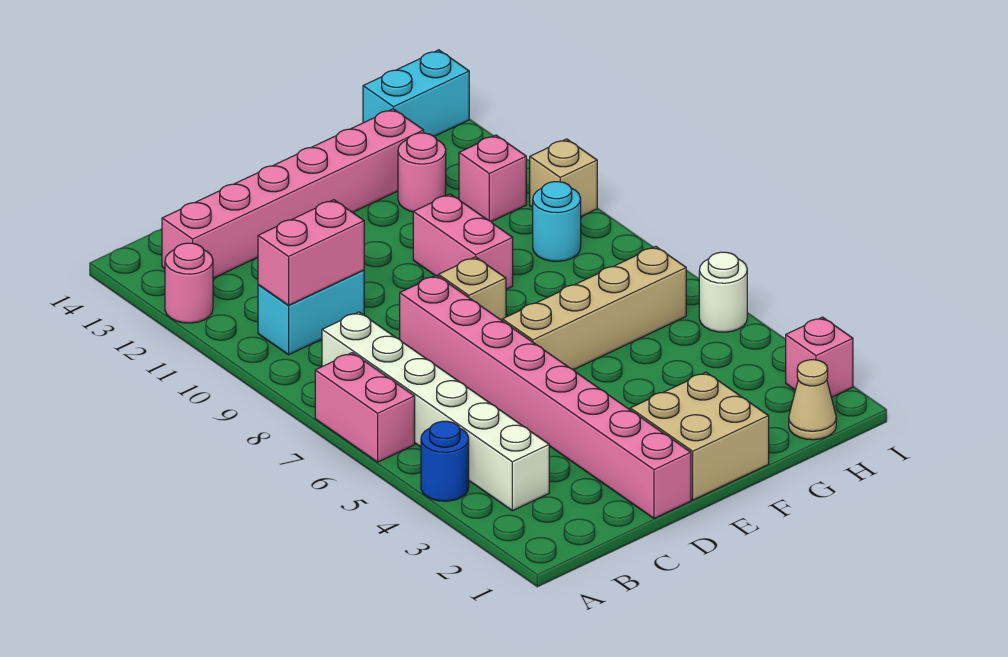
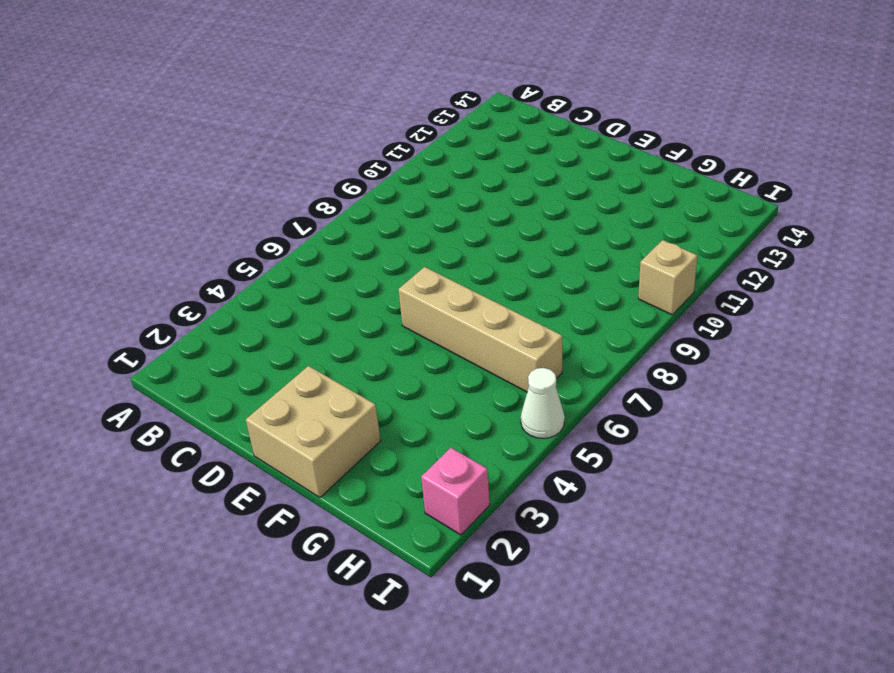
white cone I5 level 1 -> white round brick I5 level 1
none -> blue round brick A4 level 1
none -> pink brick A6:A7 level 1
none -> pink round brick A12 level 1

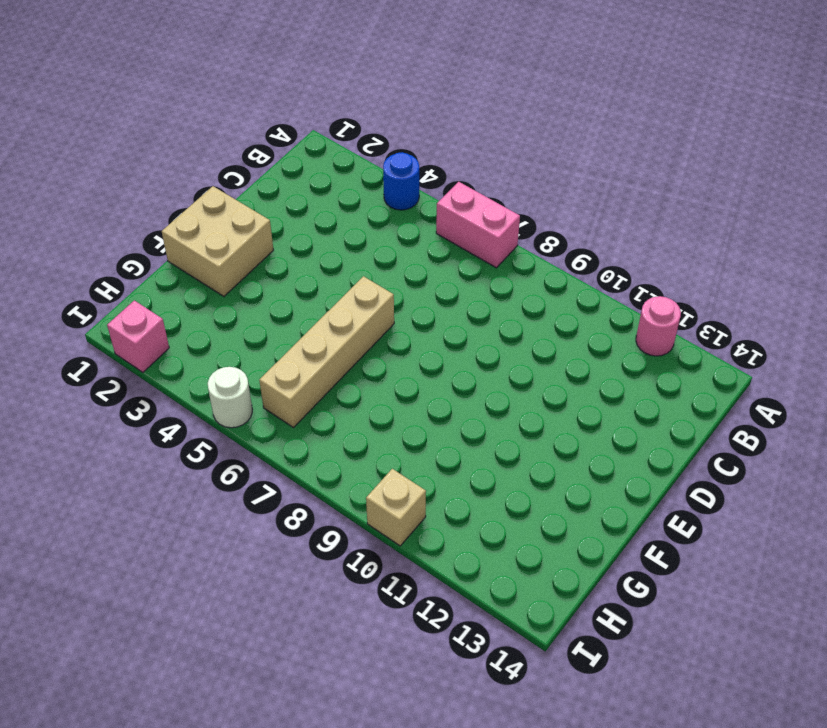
none -> white brick B3:B8 level 1
none -> cyan brick B10:C10 level 1
none -> pink brick B13:G13 level 1

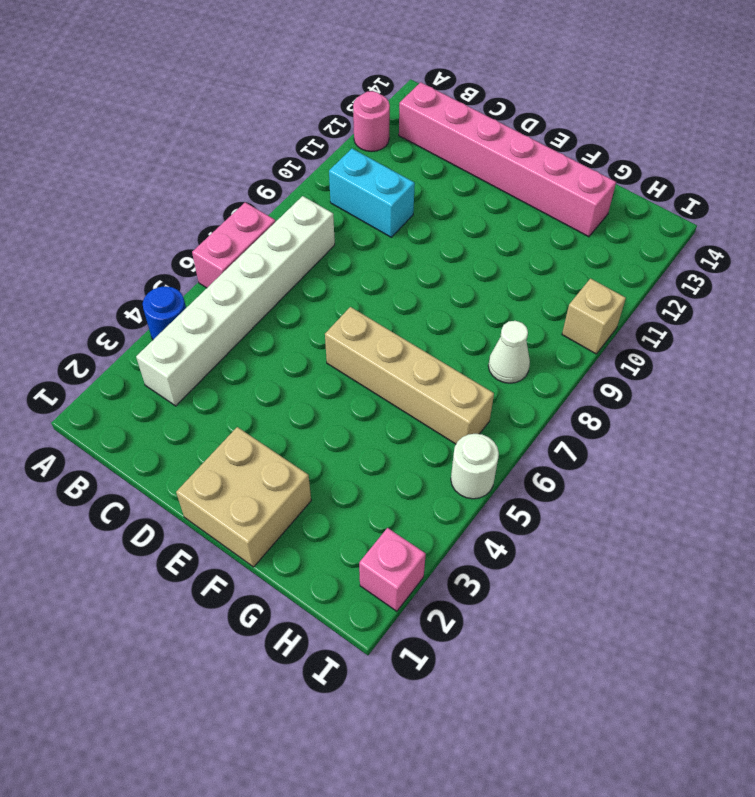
white cone H8 level 1 -> none
none -> pink brick D1:D8 level 1
none -> tan brick E8 level 1
none -> pink brick F9:F10 level 1

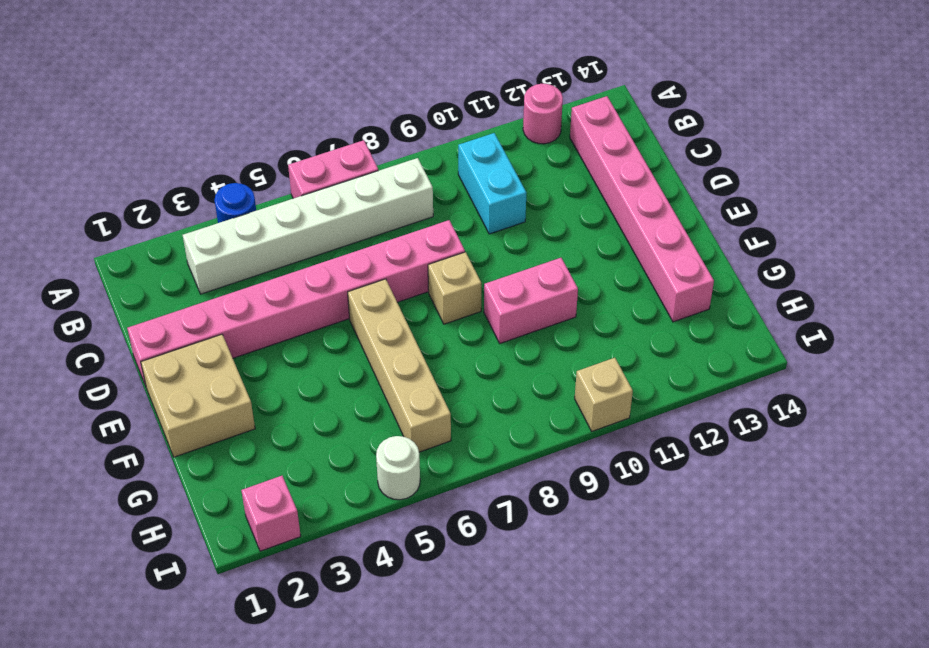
none -> pink round brick G12 level 1
none -> tan cone H1 level 1
none -> cyan round brick H9 level 1

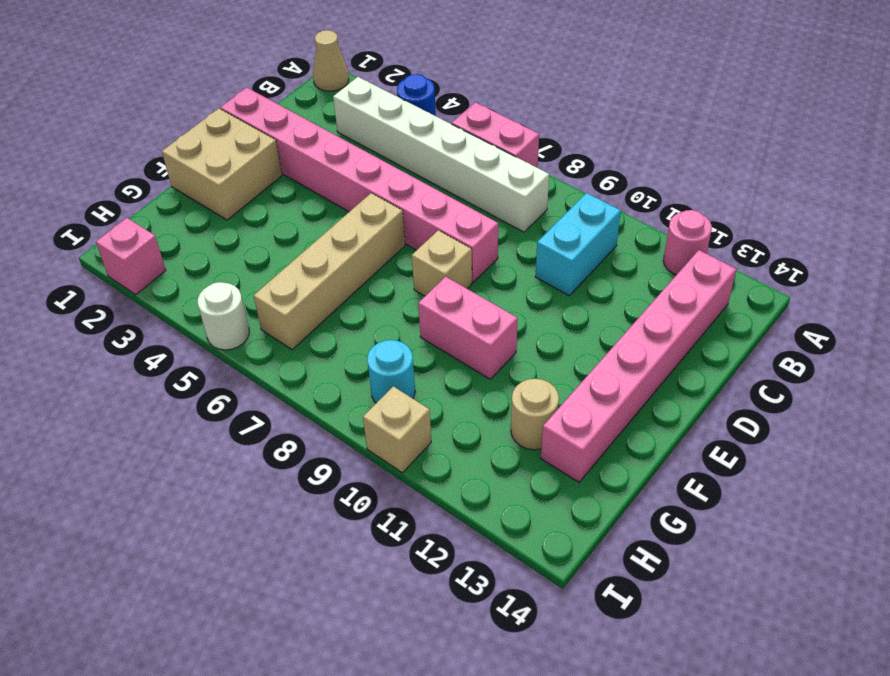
tan cone A1 level 1 -> tan cone H1 level 1
tan round brick G12 level 1 -> pink round brick G12 level 1
none -> pink brick H11 level 1
none -> cyan brick H14:I14 level 1
none -> pink brick B10:C10 level 2

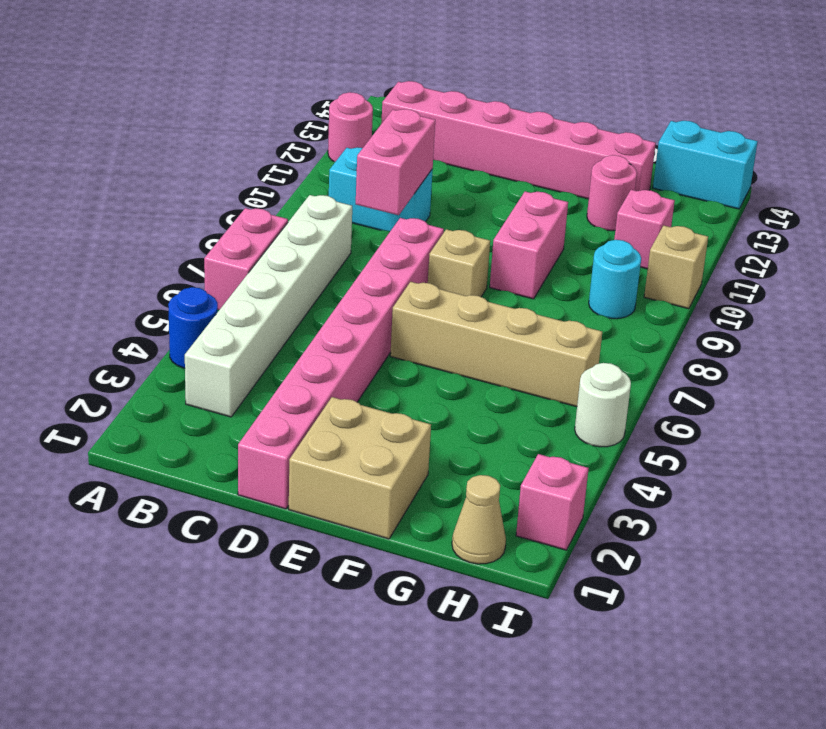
pink brick C9:C10 level 2 -> pink brick B10:C10 level 2

